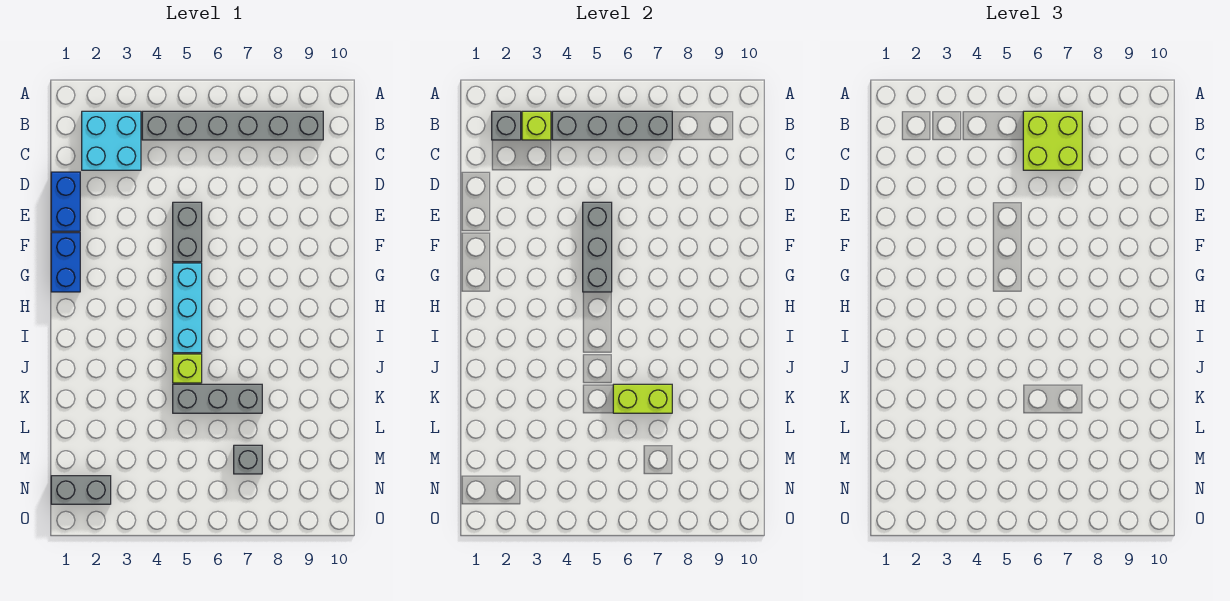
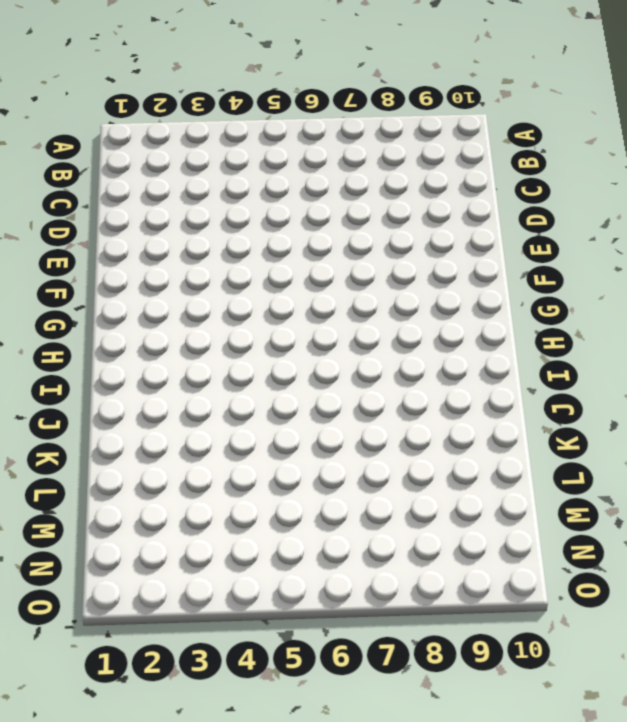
none -> cyan brick B2:C3 level 1
none -> grey brick B4:B9 level 1
none -> blue brick D1:E1 level 1

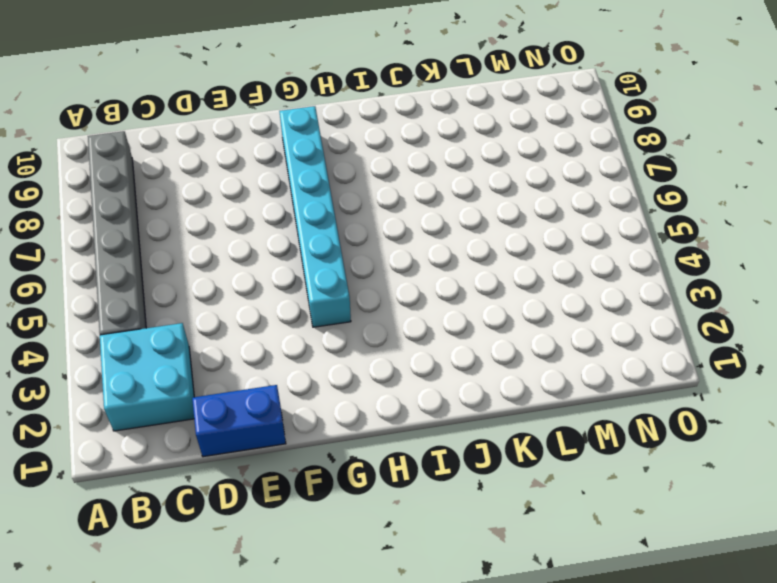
cyan brick G4:G9 level 1 -> cyan brick G5:I5 level 1
none -> grey brick E5:F5 level 1
none -> blue brick F1:G1 level 1
none -> lime brick J5 level 1

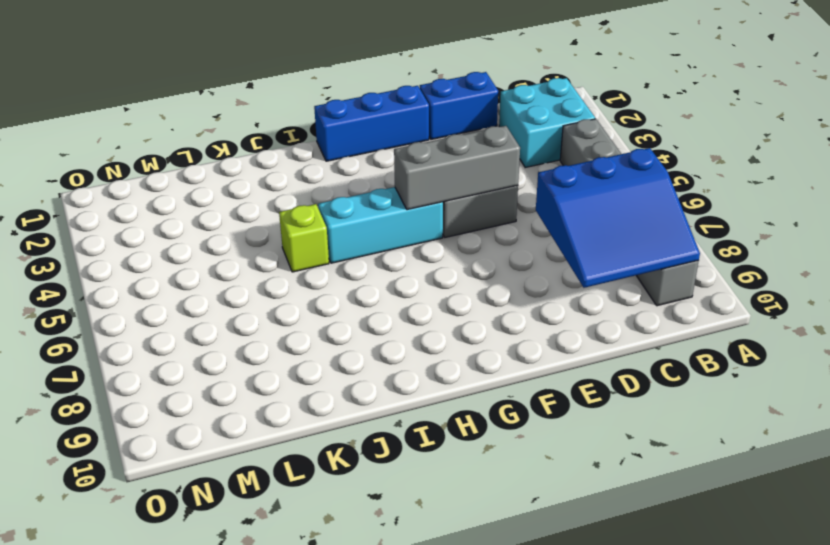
blue slope B7:D9 level 2 top 7 -> grey brick B4:B7 level 2
blue brick F1:H1 level 1 -> blue brick F1:G1 level 1
none -> grey brick K5:K7 level 1
none -> grey brick M7 level 1
none -> grey brick N1:N2 level 1

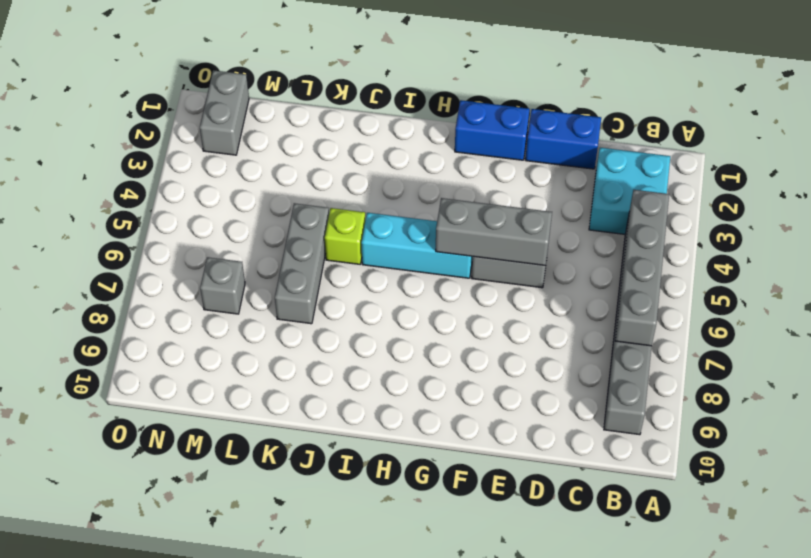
none -> grey brick B2 level 2
none -> lime brick B3 level 2
none -> lime brick K6:K7 level 2

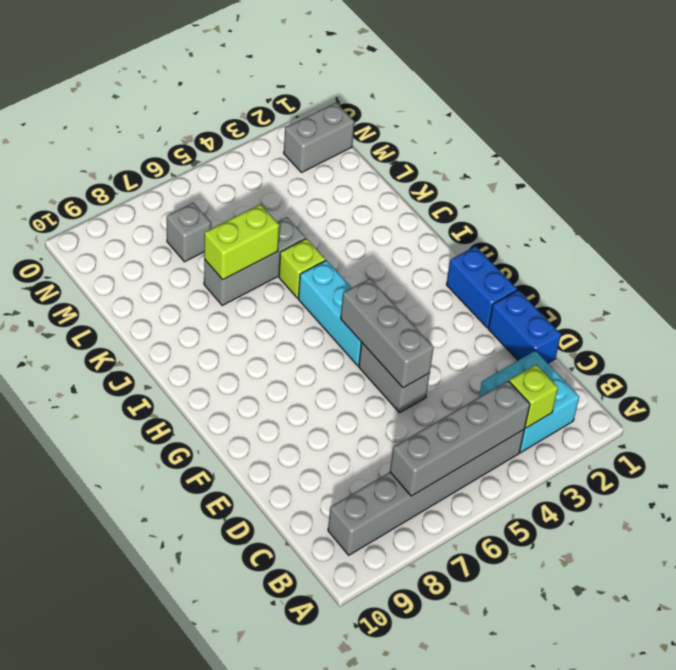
none -> grey brick B2 level 2
none -> lime brick B6:C7 level 3

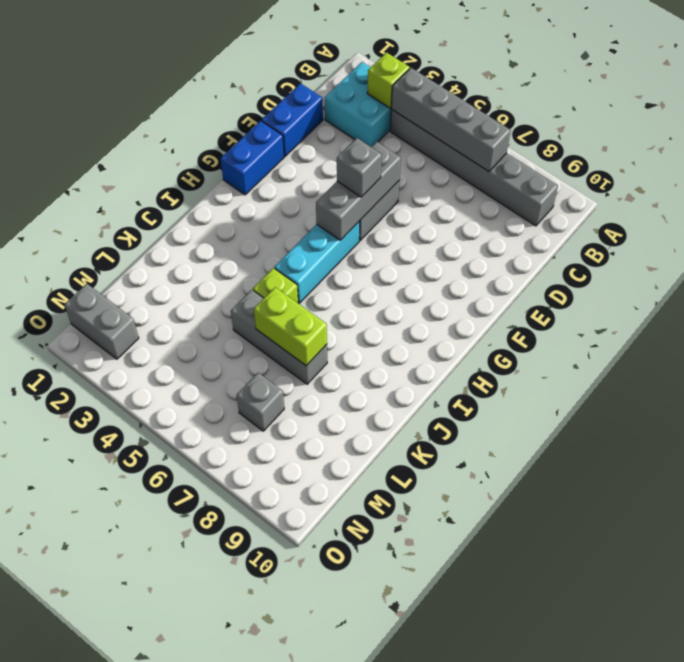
grey brick F5 level 3 -> grey brick B2 level 2
none -> lime brick B6:C7 level 3

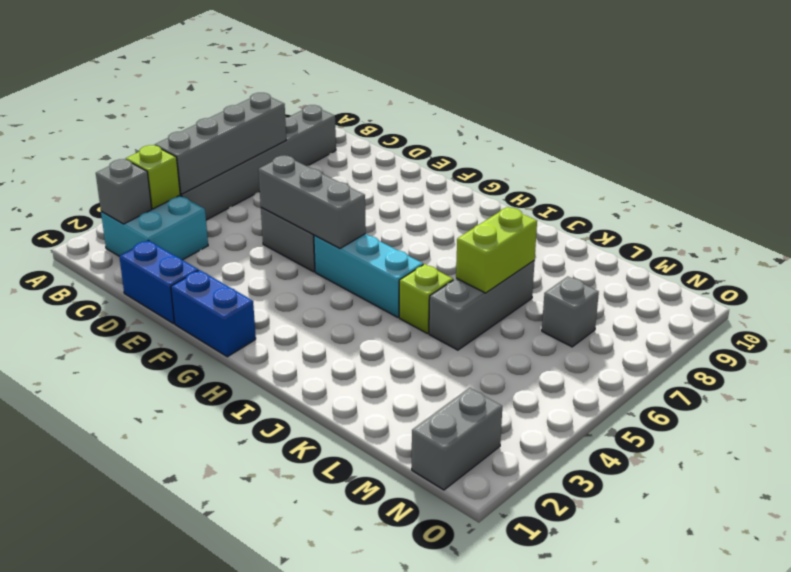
none -> lime brick B6:C7 level 3

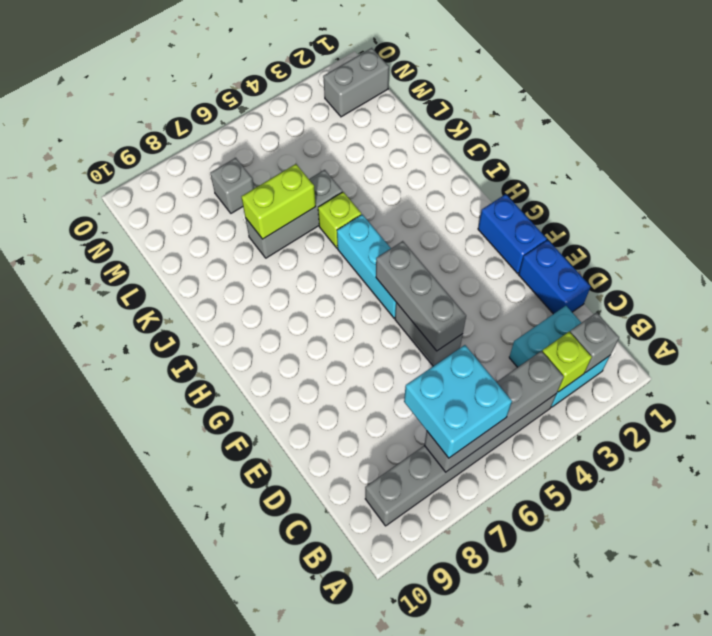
cyan brick B6:C7 level 3 -> lime brick B6:C7 level 3

